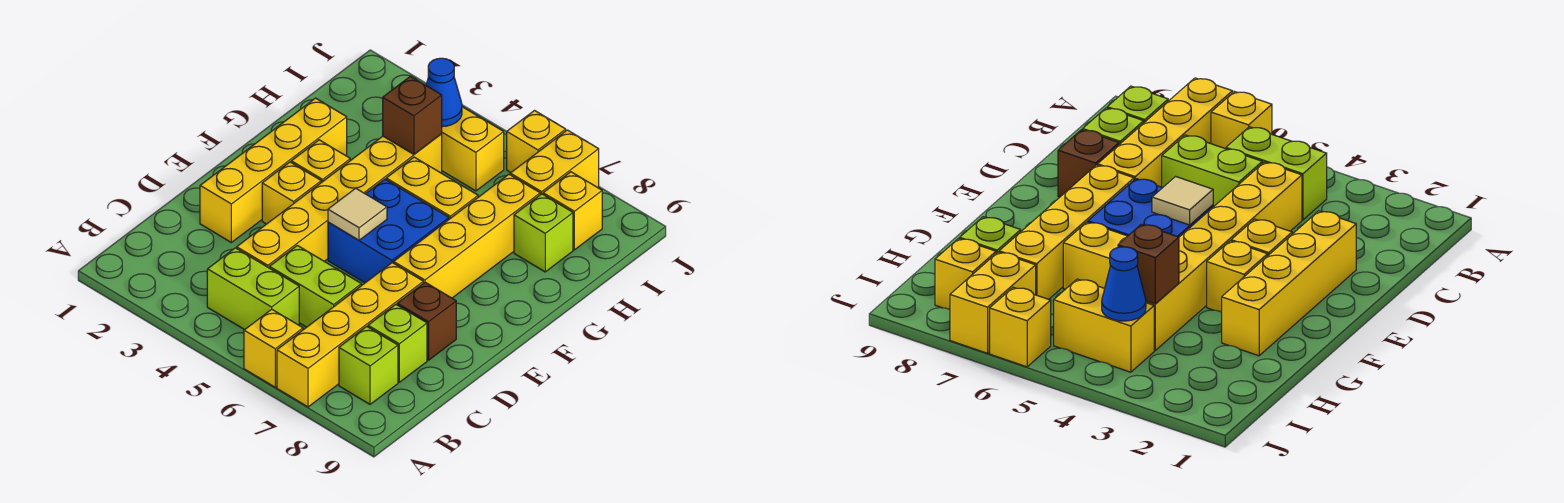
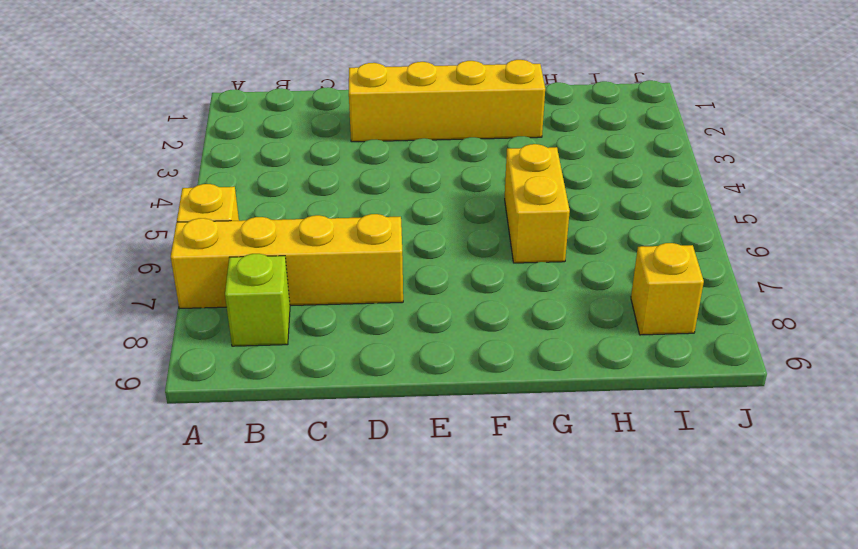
none -> lime brick B4:B5 level 1
none -> yellow brick C4:H4 level 1
none -> lime brick C5:C6 level 1

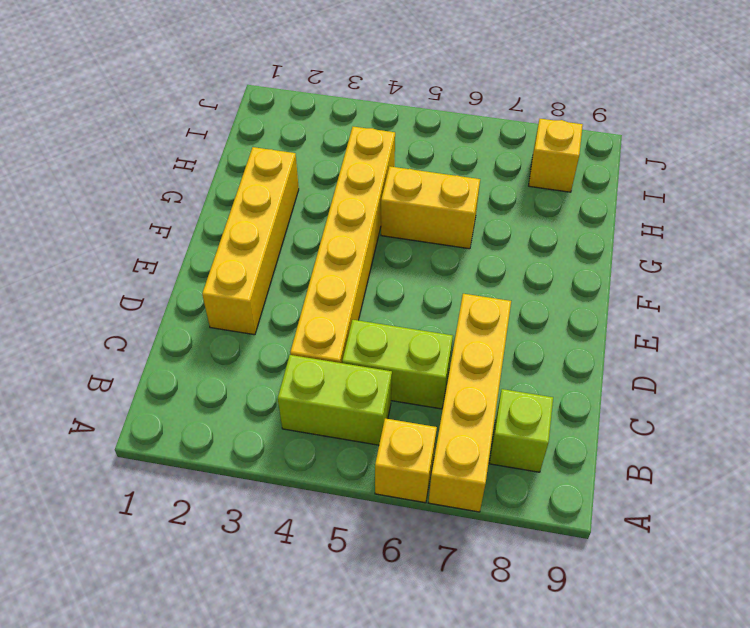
none -> lime brick C8 level 1
none -> brown brick D8 level 1
none -> yellow brick E3 level 1

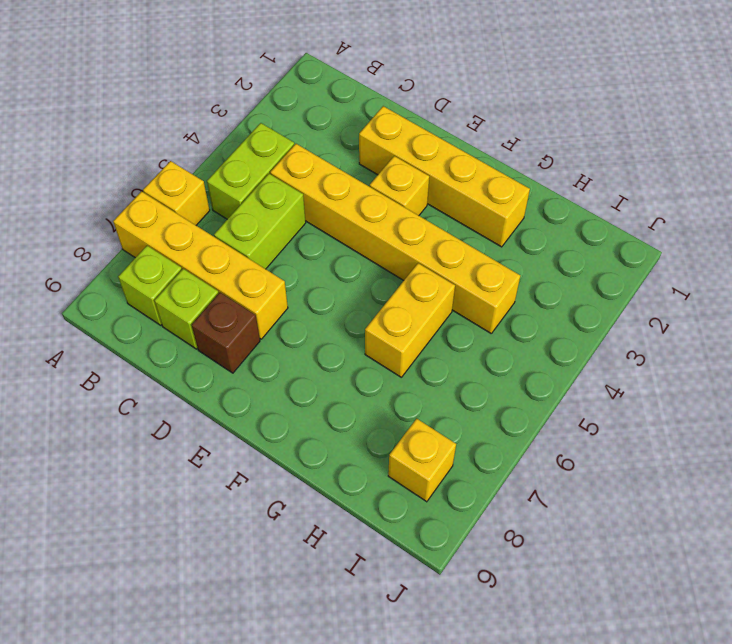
none -> blue brick E5:F6 level 1
none -> yellow brick E7:H7 level 1
none -> yellow brick F3 level 1

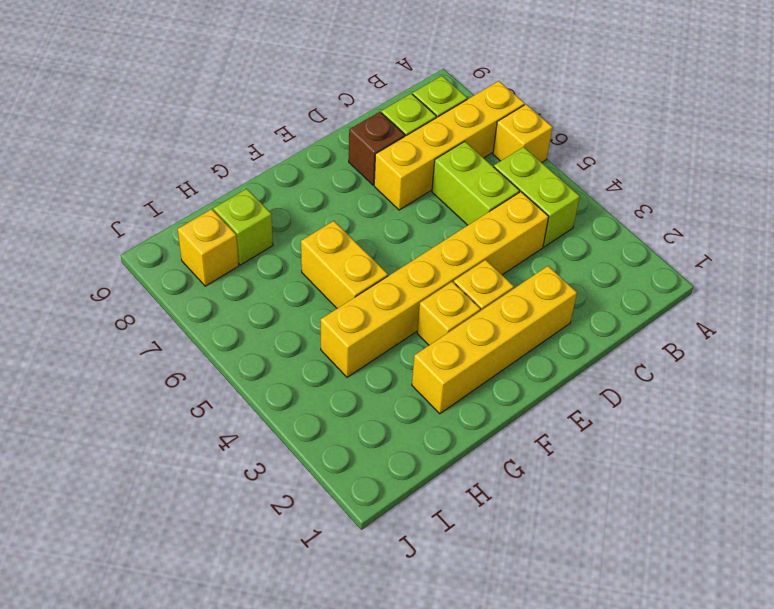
none -> blue brick E5:F6 level 1
none -> yellow brick E7:H7 level 1
none -> yellow brick I4:I5 level 1

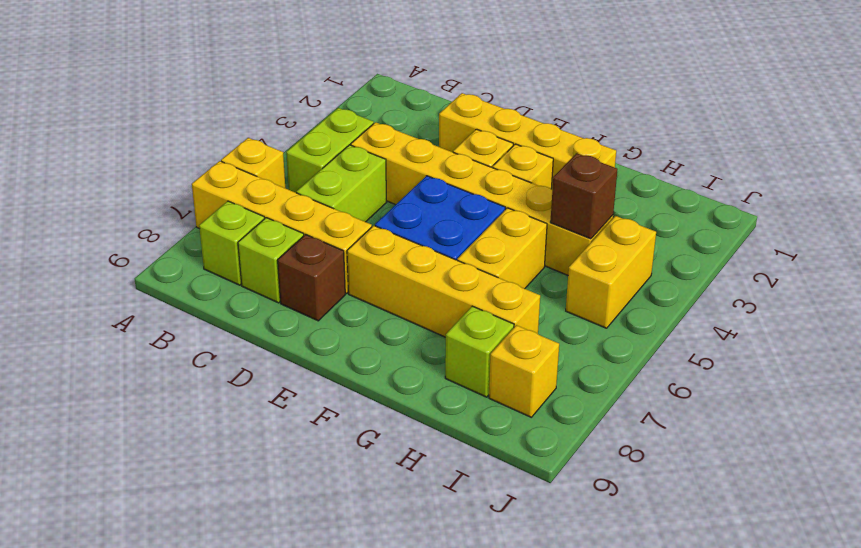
none -> yellow brick I7:J7 level 1
none -> yellow brick J6 level 1
none -> tan tile E5 level 2

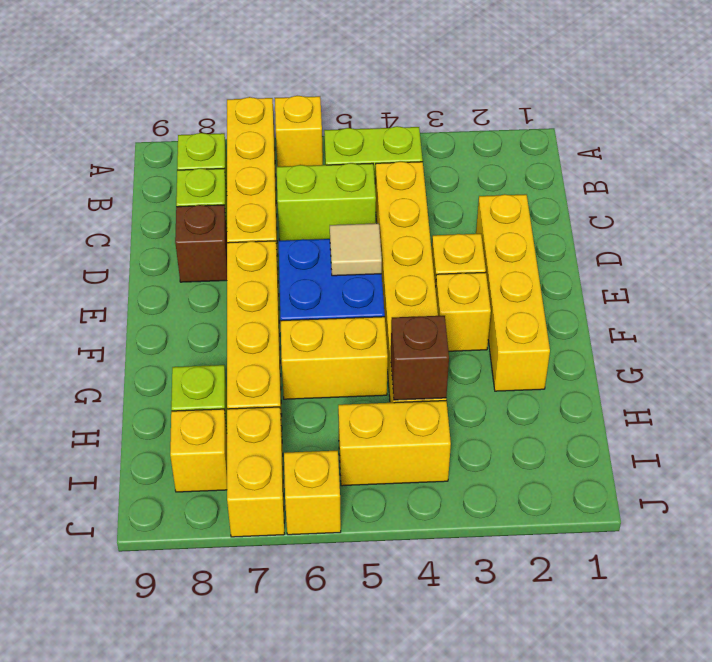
none -> blue cone I4 level 2

